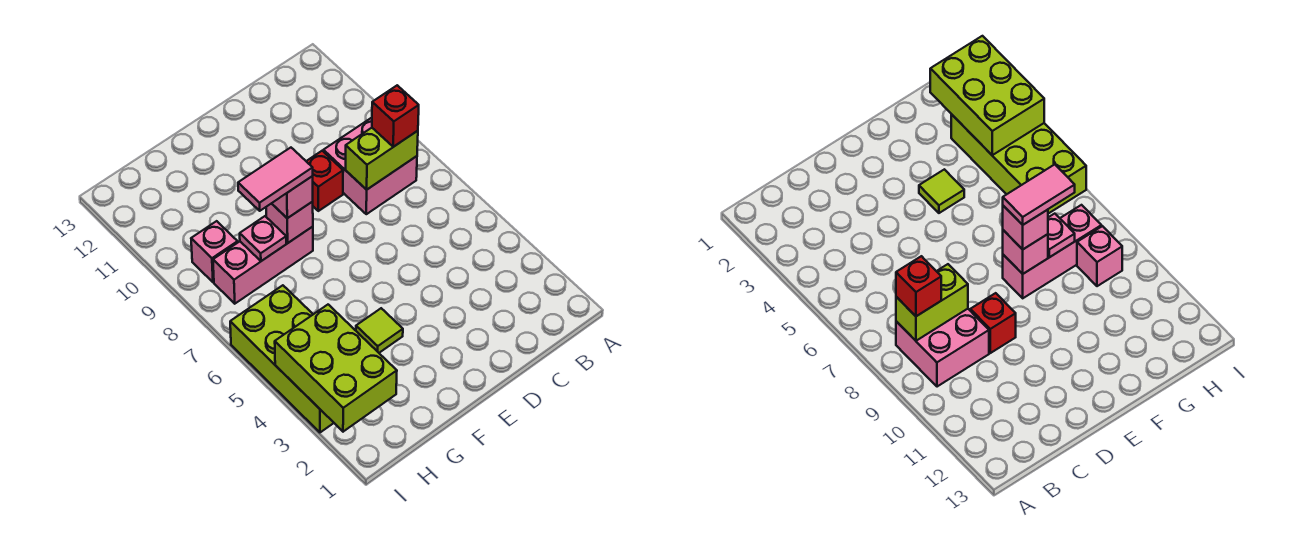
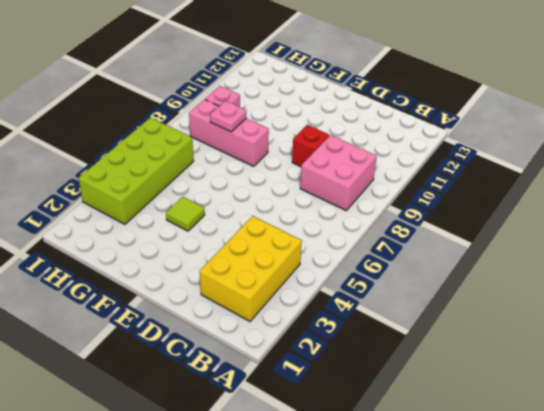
yellow brick B2:C4 level 1 -> none
none -> lime brick B8:C8 level 2
none -> pink brick F8 level 2
none -> lime brick H2:I4 level 2

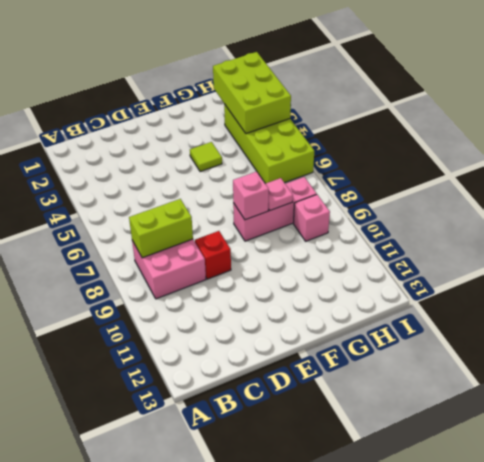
none -> red brick B8 level 3
none -> pink brick F8 level 3
none -> pink tile F8:G8 level 4

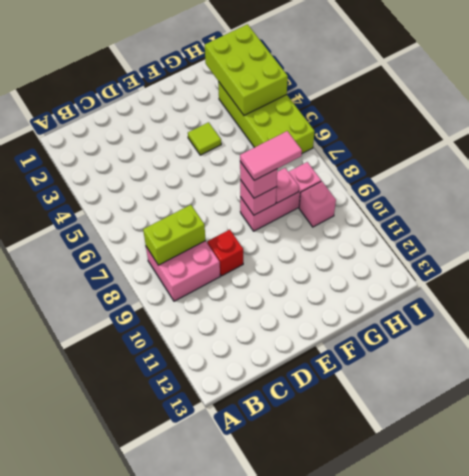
none -> red brick B8 level 3

